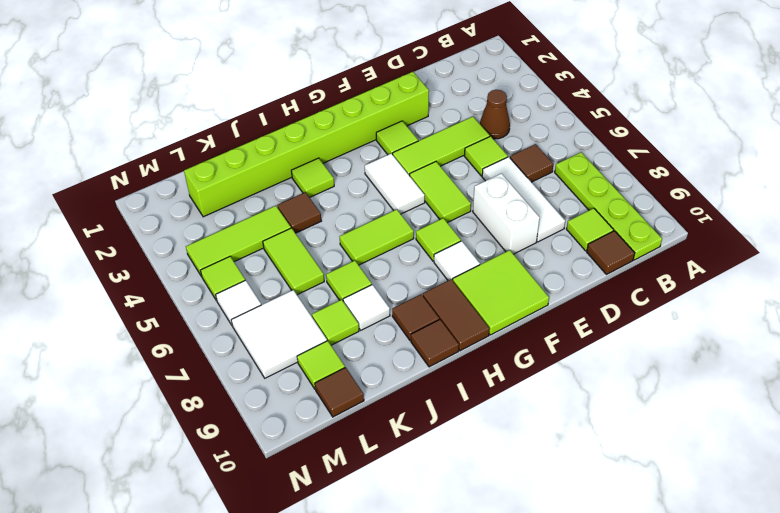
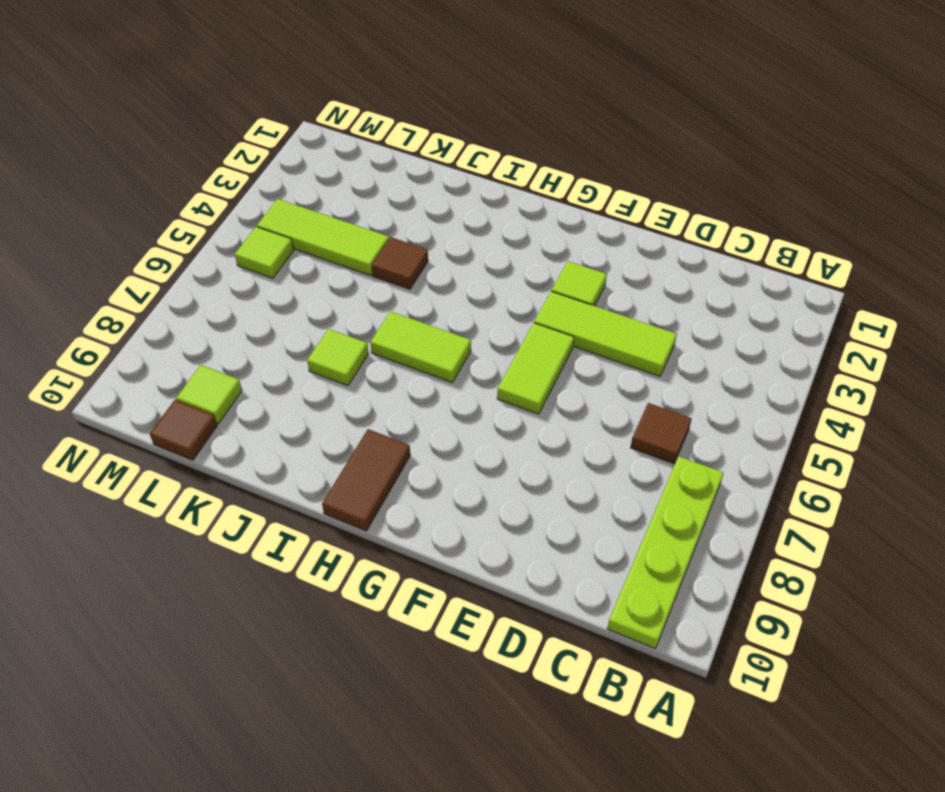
none -> brown cone C4 level 1
none -> lime tile C9 level 1
none -> brown tile C10 level 1
none -> lime tile D5 level 1

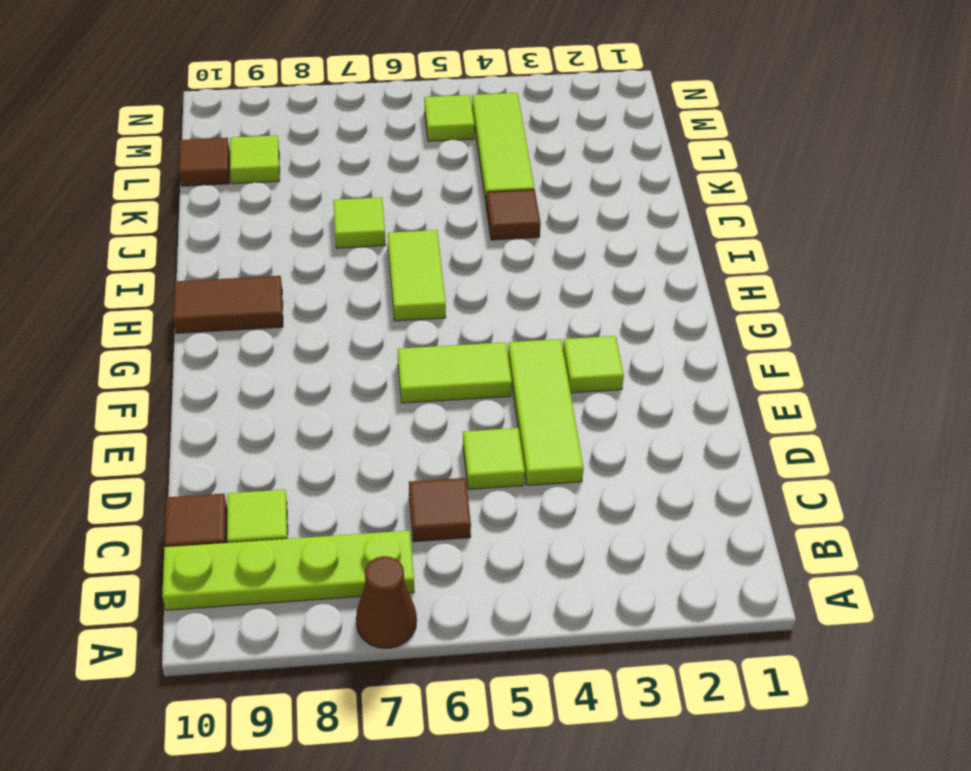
brown cone A7 level 1 -> brown cone C4 level 1
none -> white tile D6:D8 level 1
none -> lime brick E2:L2 level 1
none -> white brick E7:E8 level 1
none -> lime tile F9:G10 level 1

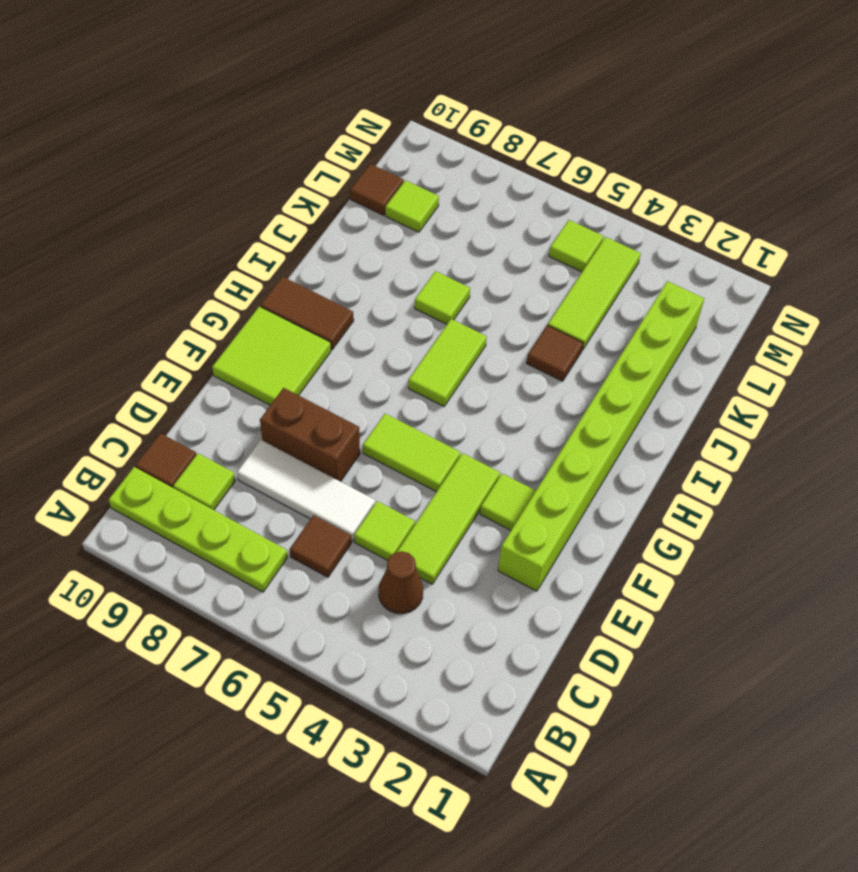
brown brick E7:E8 level 1 -> white brick E7:E8 level 1
none -> white tile G4:G5 level 1
none -> lime tile G7 level 1
none -> white tile G8 level 1
none -> lime tile I3 level 1

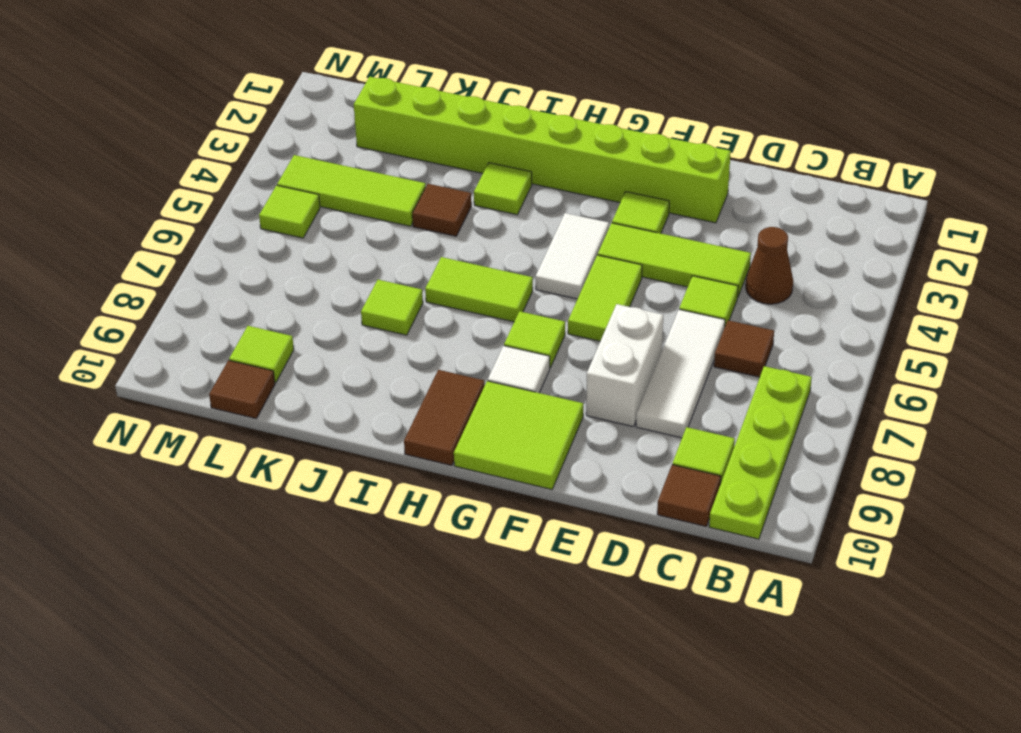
none -> brown tile I9 level 1
none -> brown tile I10 level 1
none -> white tile J8 level 1
none -> lime tile K5:K6 level 1

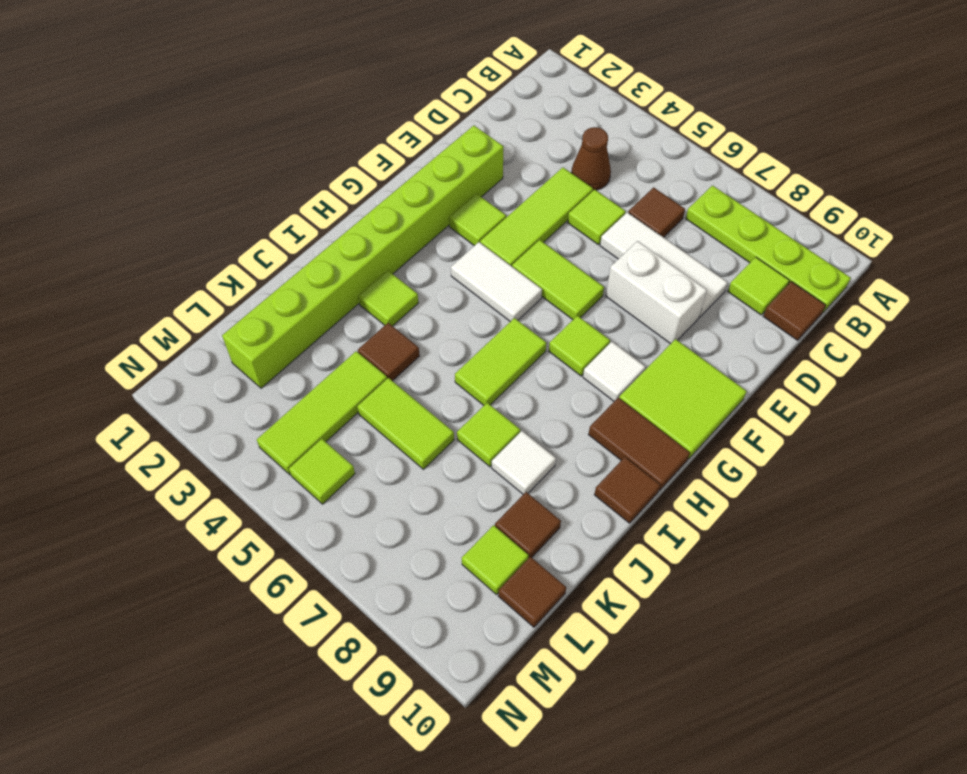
brown tile K9 level 1 -> brown tile I9 level 1
none -> lime tile K8 level 1
none -> white tile L7:M8 level 1
none -> white tile M6 level 1

